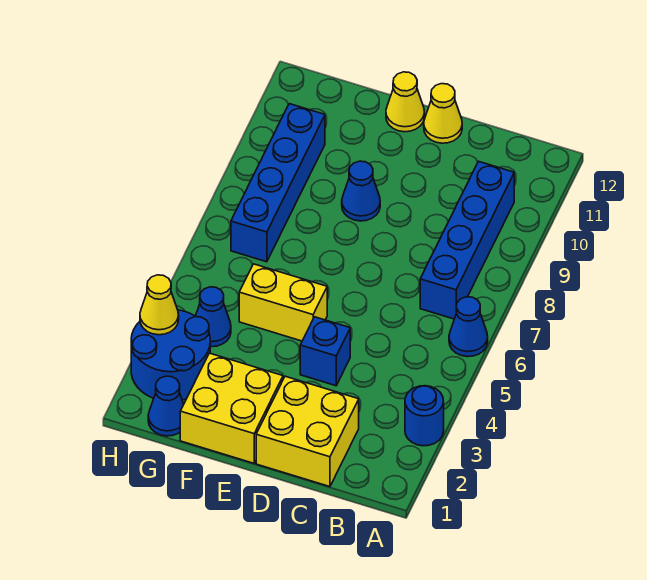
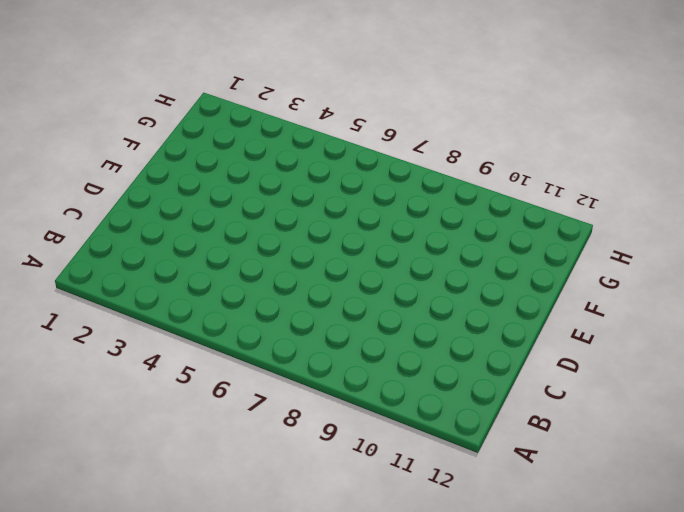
none -> blue round brick A3 level 1
none -> blue cone A6 level 1
none -> blue brick B7:B10 level 1

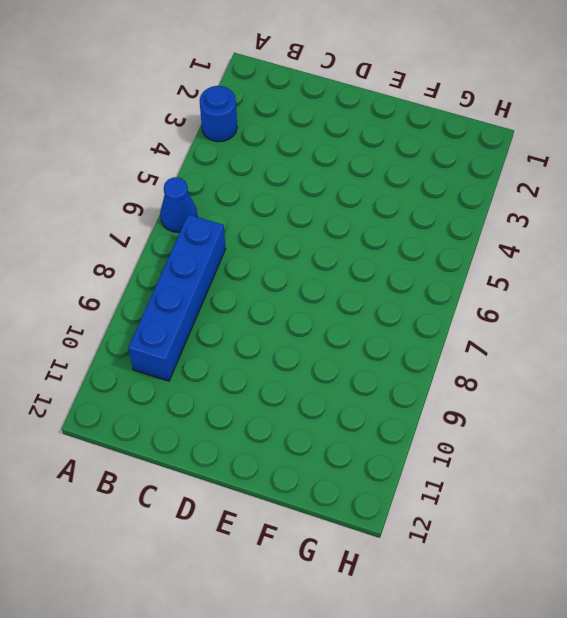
none -> yellow brick C1:D2 level 1
none -> blue brick D4 level 1
none -> yellow cone D12 level 1

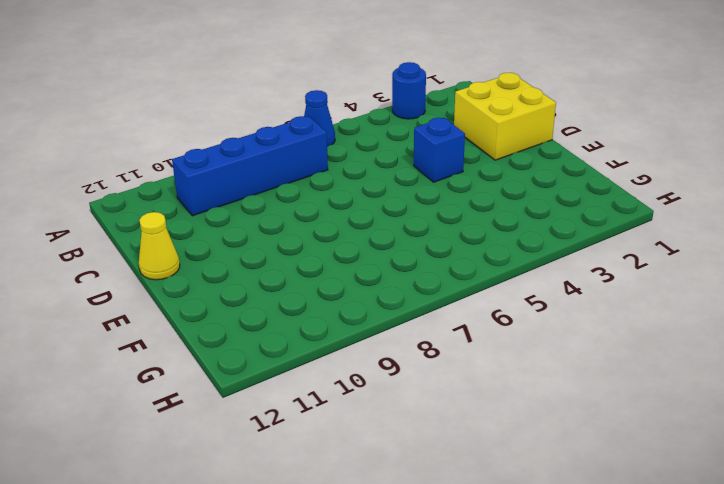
none -> yellow brick E1:F2 level 1
none -> yellow brick E5:F5 level 1
none -> blue cone E9 level 1

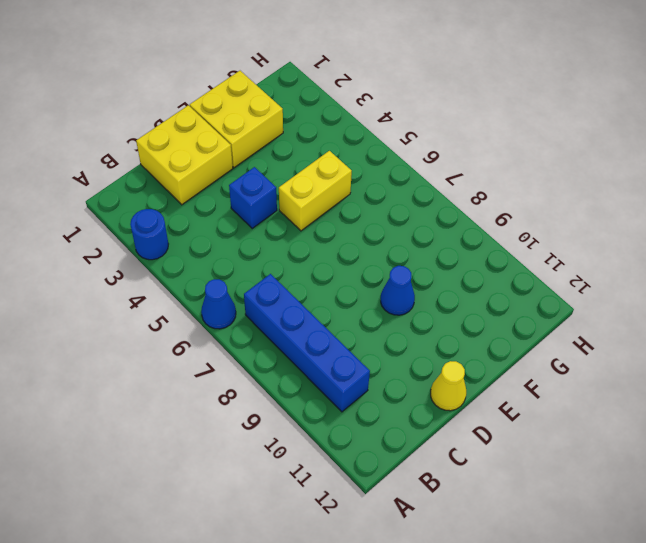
none -> yellow cone E12 level 1
none -> blue cone G1 level 1
none -> blue round brick G2:H3 level 1

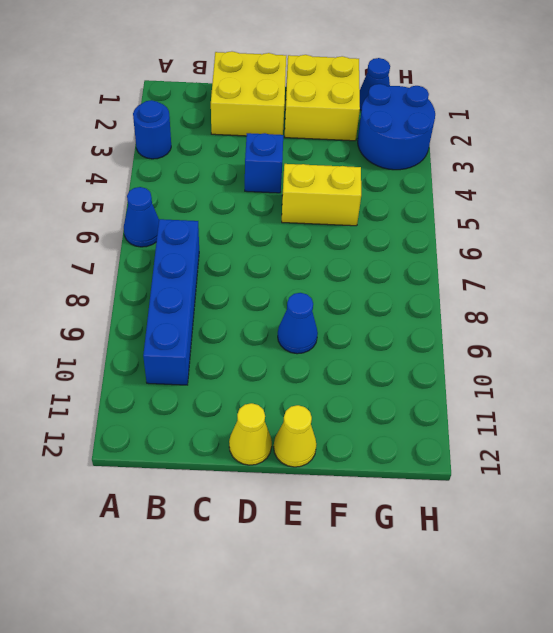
none -> blue cone G4 level 1
none -> blue brick G7:G10 level 1
none -> yellow cone H3 level 2

